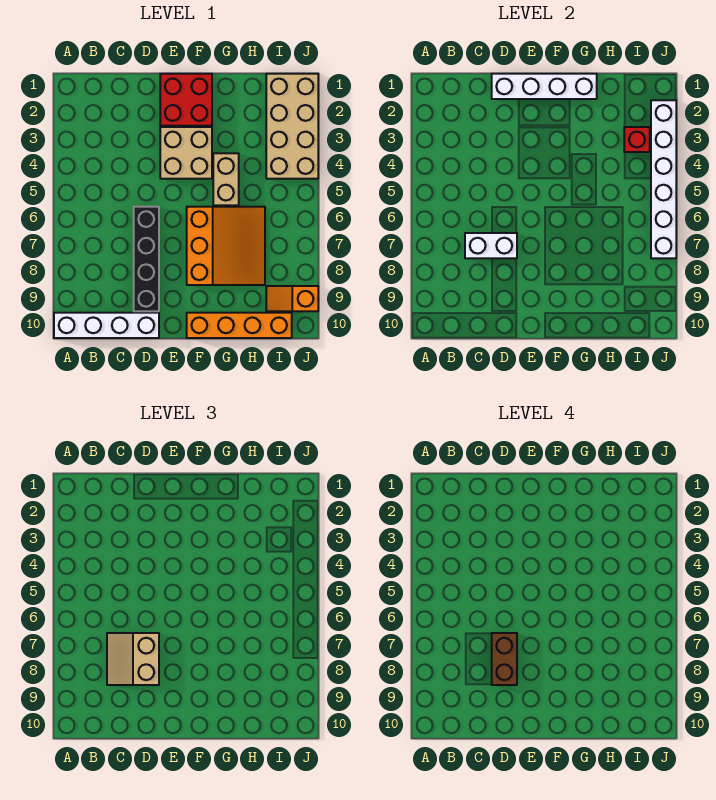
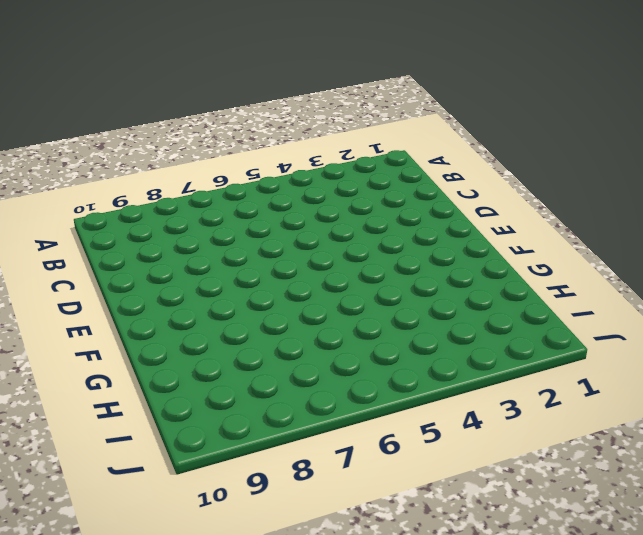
none -> white brick A10:D10 level 1
none -> black brick D6:D9 level 1
none -> red brick E1:F2 level 1

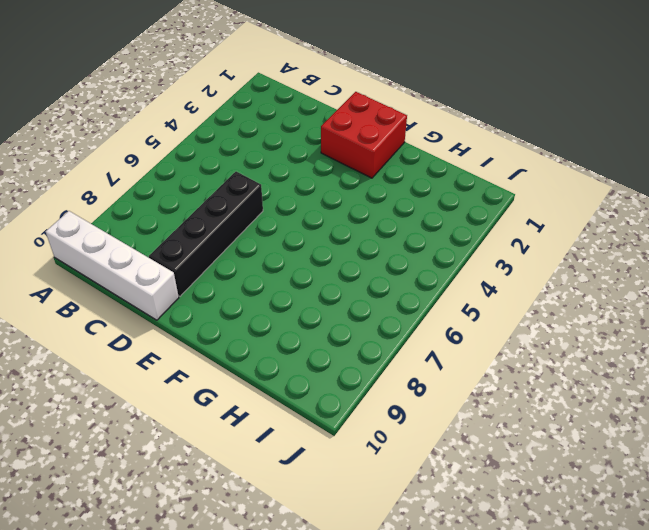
none -> tan brick E3:F4 level 1
none -> orange slope F6:H8 level 1 top F
none -> orange brick F10:I10 level 1

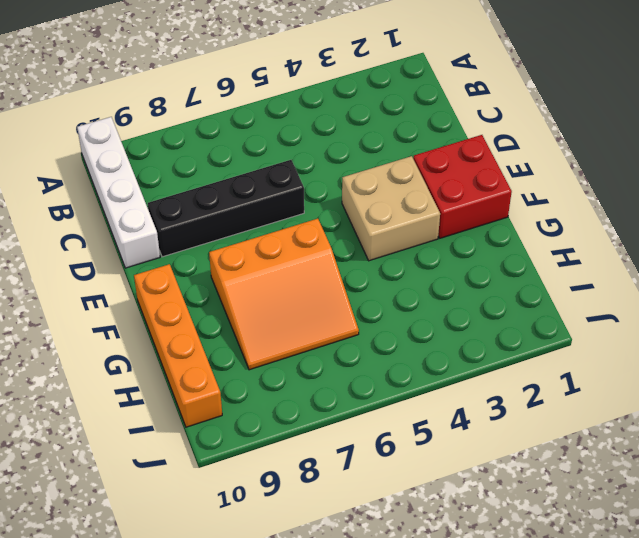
none -> tan brick G4:G5 level 1
none -> tan brick I1:J4 level 1
none -> orange slope I9:J9 level 1 top J

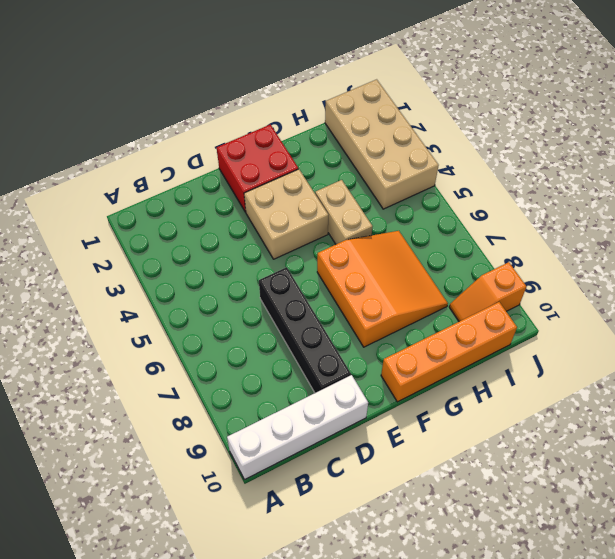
none -> white brick C7:D7 level 2
none -> white brick D1:G1 level 2
none -> red brick I3 level 2

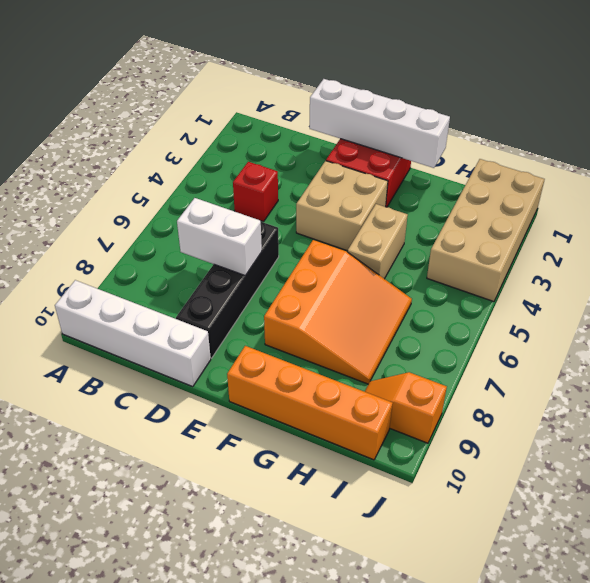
red brick C4 level 1 -> red brick I3 level 2
none -> white brick J2:J7 level 2
none -> tan slope C7:D8 level 3 top D
none -> brown brick D7:D8 level 4

